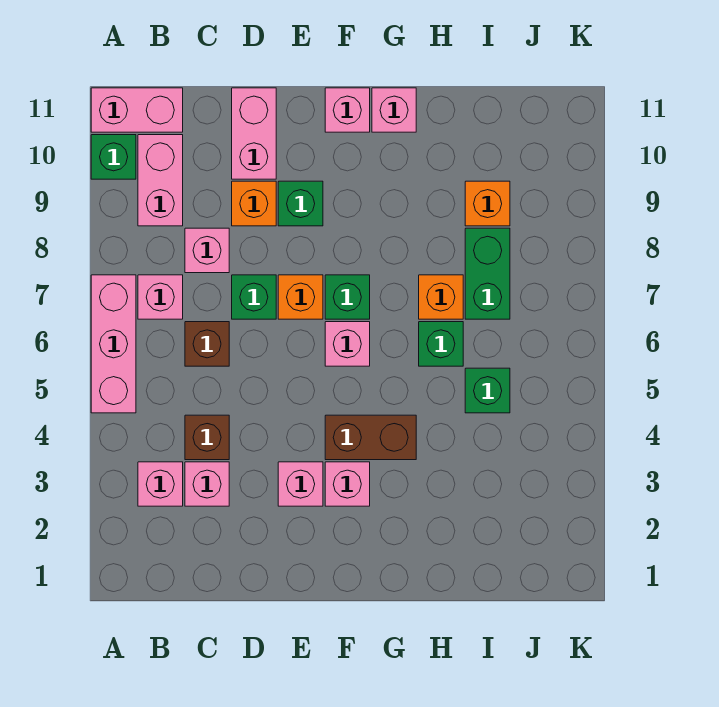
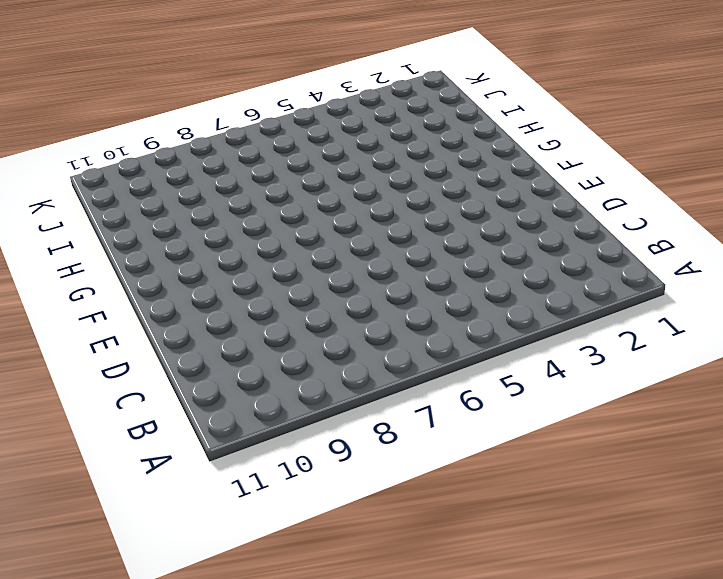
none -> pink brick A5:A7 level 1
none -> green brick A10 level 1
none -> pink brick A11:B11 level 1

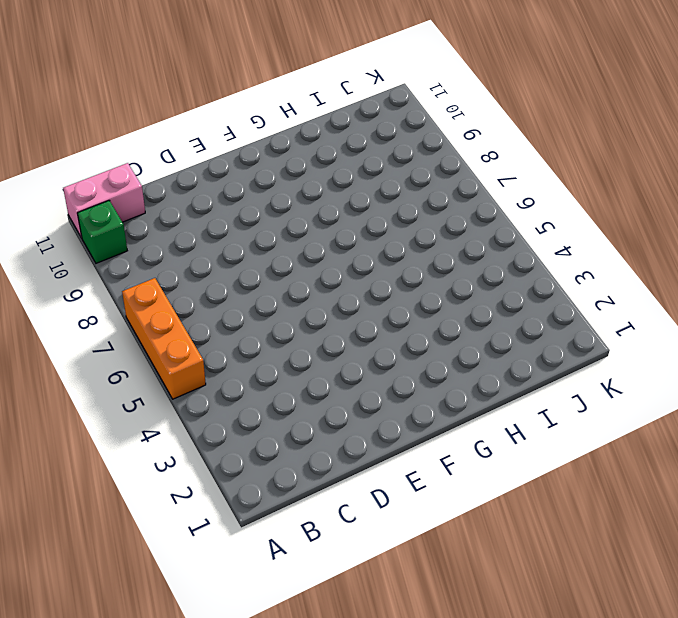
orange brick A5:A7 level 1 -> pink brick A5:A7 level 1
none -> pink brick B3 level 1
none -> pink brick B7 level 1
none -> pink brick B9:B10 level 1

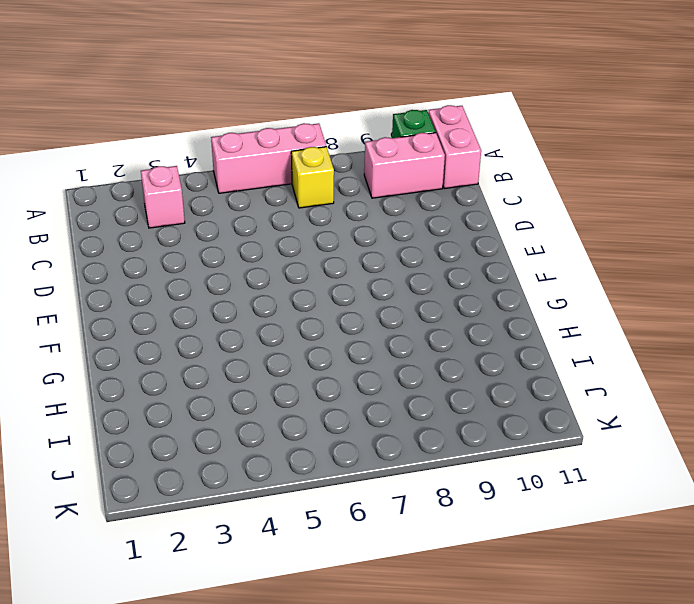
yellow brick B7 level 1 -> pink brick B7 level 1
none -> pink brick C3 level 1
none -> brown brick C4 level 1
none -> brown brick C6 level 1

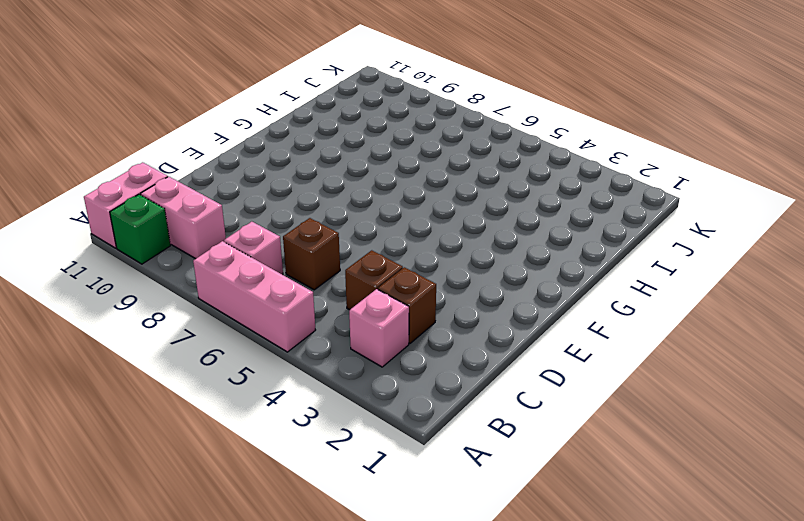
brown brick C3 level 1 -> pink brick C3 level 1
none -> pink brick C8 level 1
none -> green brick D7 level 1
none -> orange brick D9 level 1

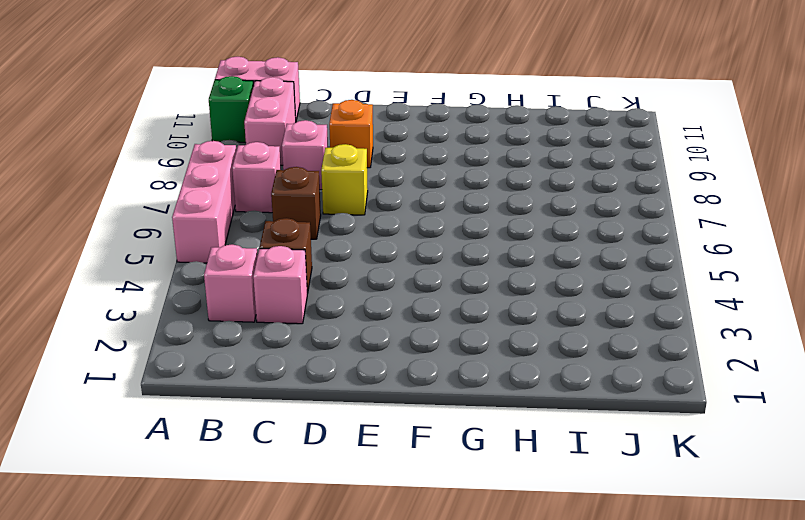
yellow brick D7 level 1 -> green brick D7 level 1
none -> pink brick D10:D11 level 1
none -> pink brick E3 level 1
none -> orange brick E7 level 1

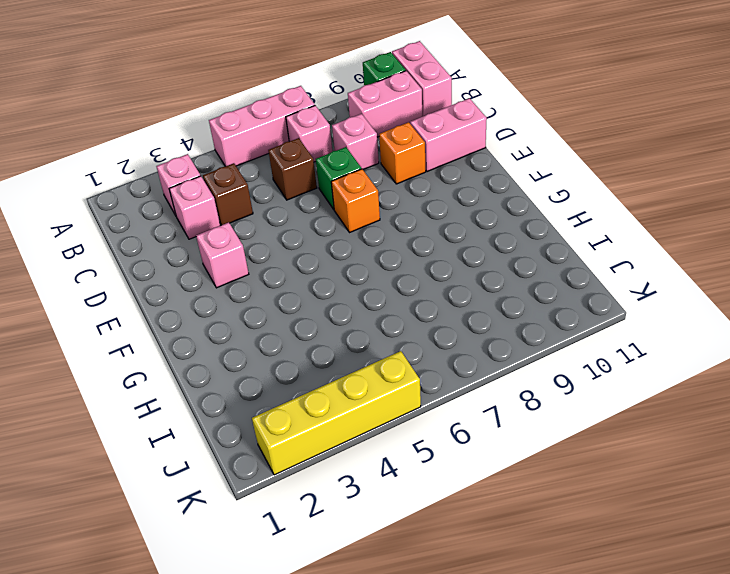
yellow brick K2:K5 level 1 -> none
none -> green brick E9 level 1
none -> pink brick F3 level 1
none -> brown brick F4:G4 level 1

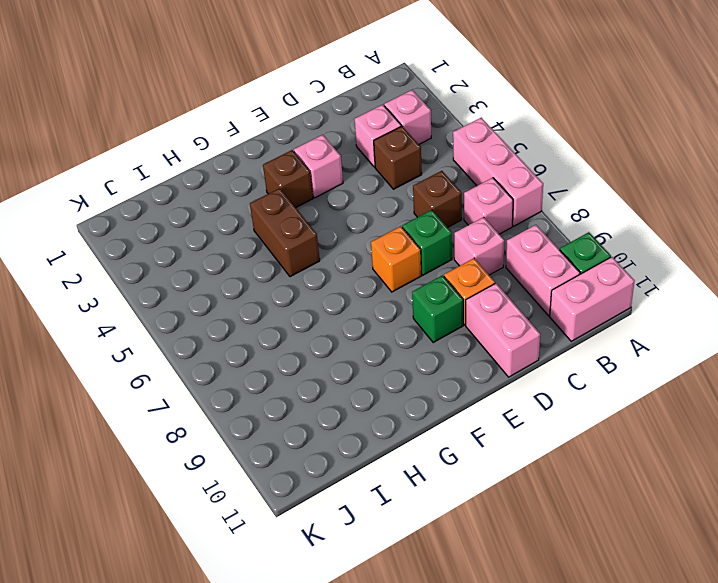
brown brick F3 level 1 -> pink brick F3 level 1
brown brick G4:G5 level 1 -> brown brick F4:G4 level 1
none -> pink brick F6 level 1
none -> green brick F7 level 1
none -> pink brick F11 level 1

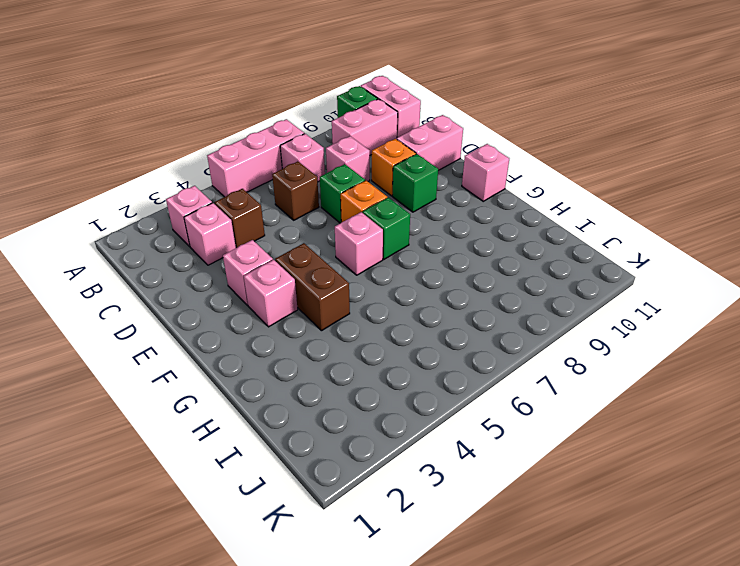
none -> pink brick G11 level 1
none -> green brick H6 level 1
none -> orange brick H7 level 1

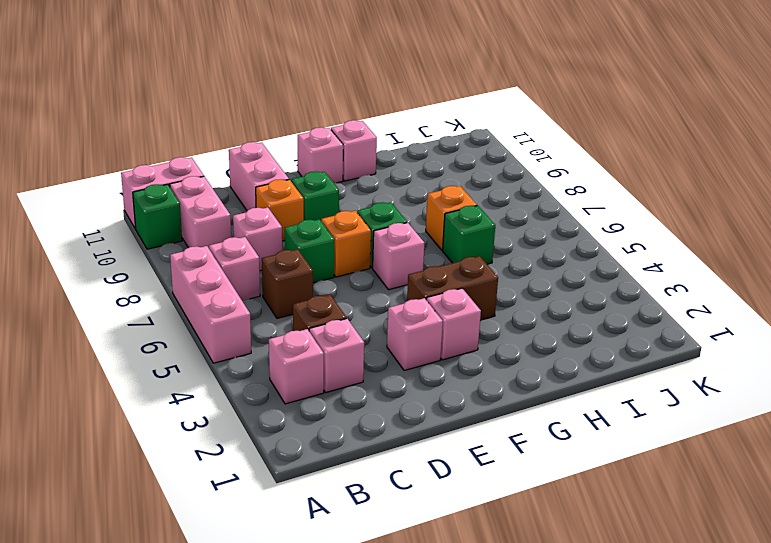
none -> green brick I5 level 1
none -> green brick I7:I8 level 1
none -> orange brick I9 level 1

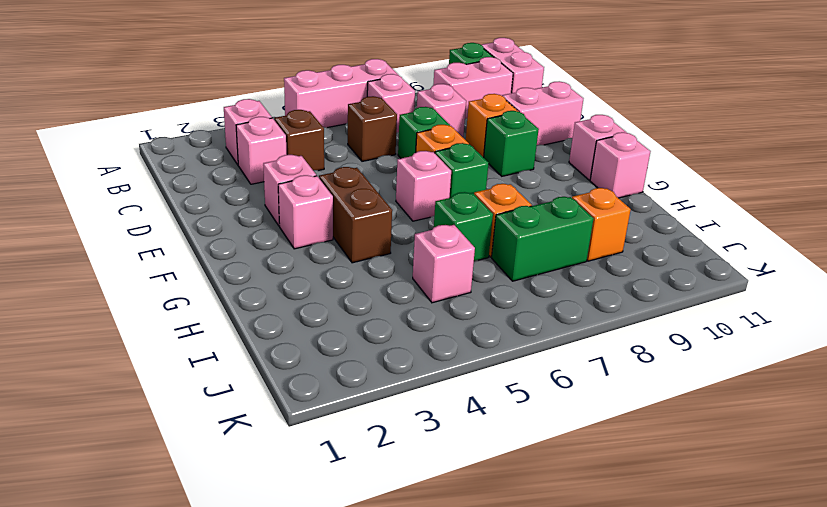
pink brick I5 level 1 -> green brick I5 level 1

